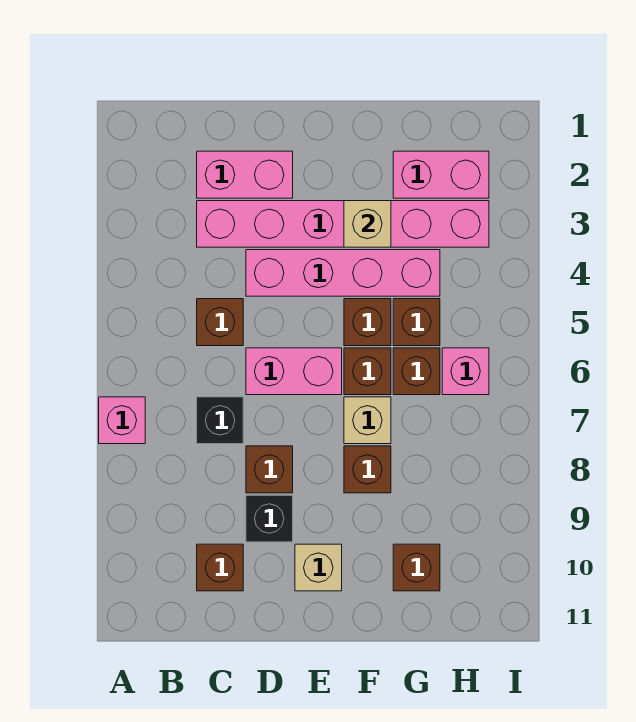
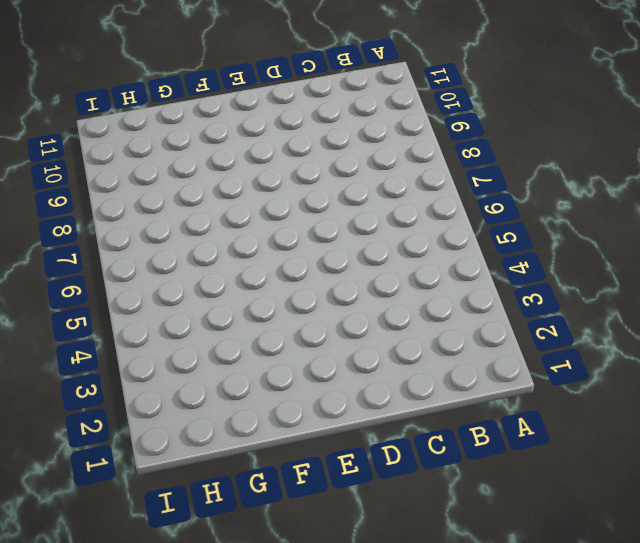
none -> pink brick A7 level 1
none -> pink brick C2:D2 level 1
none -> pink brick C3:H3 level 1

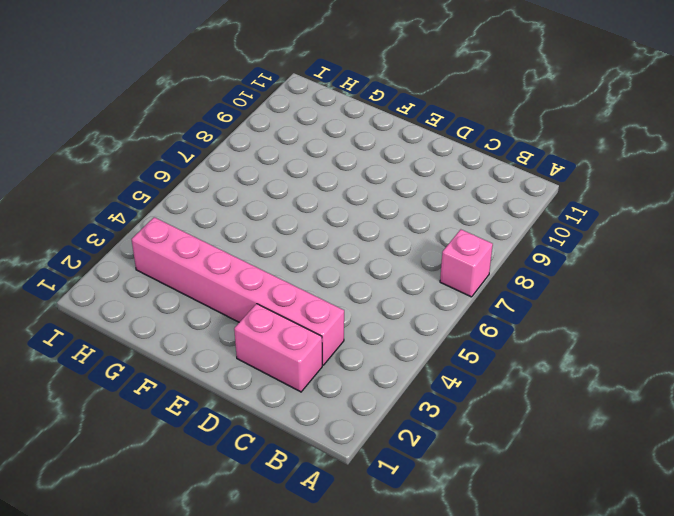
none -> brown brick C5 level 1
none -> black brick C7 level 1
none -> brown brick C10 level 1

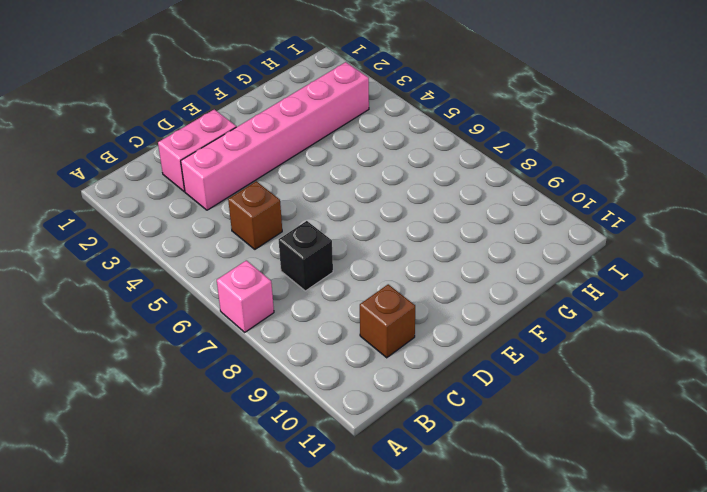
none -> pink brick D4:G4 level 1
none -> pink brick D6:E6 level 1
none -> brown brick D8 level 1

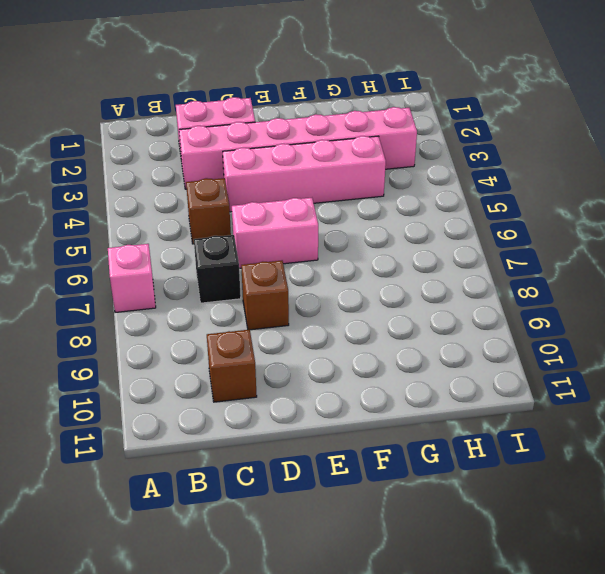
none -> black brick D9 level 1
none -> tan brick E10 level 1
none -> brown brick F5 level 1

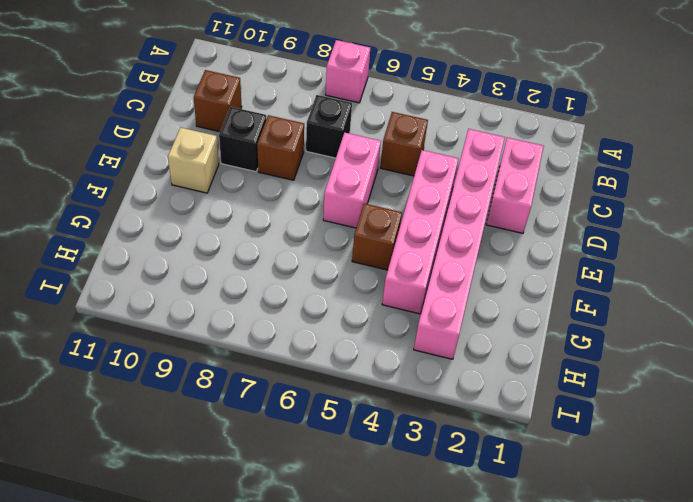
none -> brown brick F6 level 1
none -> tan brick F7 level 1
none -> brown brick F8 level 1

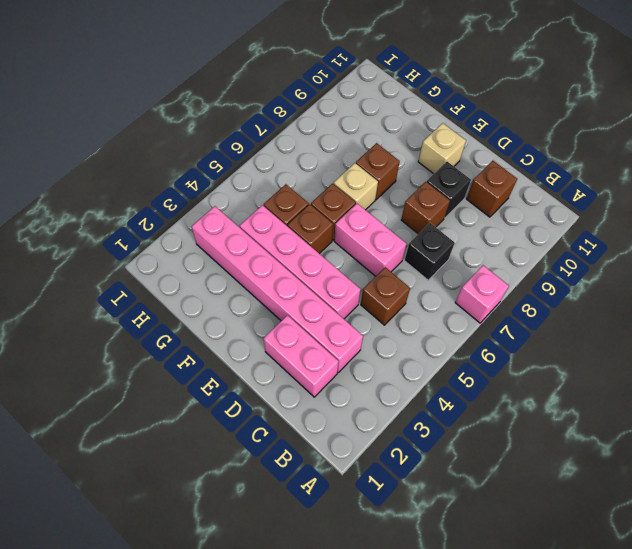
none -> pink brick G2:H2 level 1
none -> brown brick G6 level 1
none -> brown brick G10 level 1

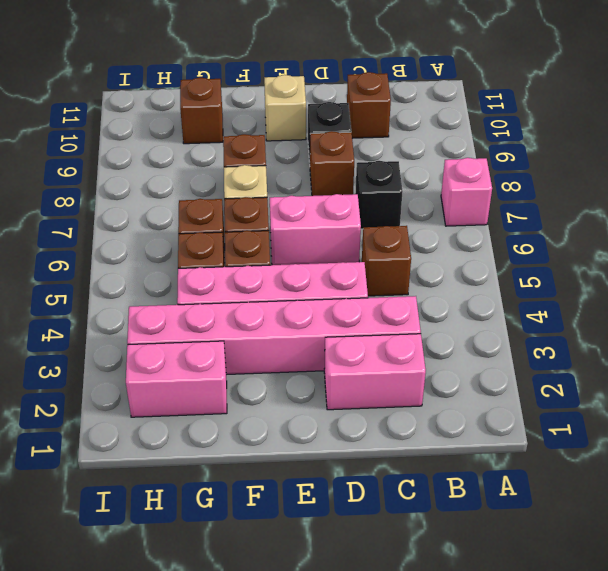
none -> pink brick H6 level 1
none -> tan brick F3 level 2

